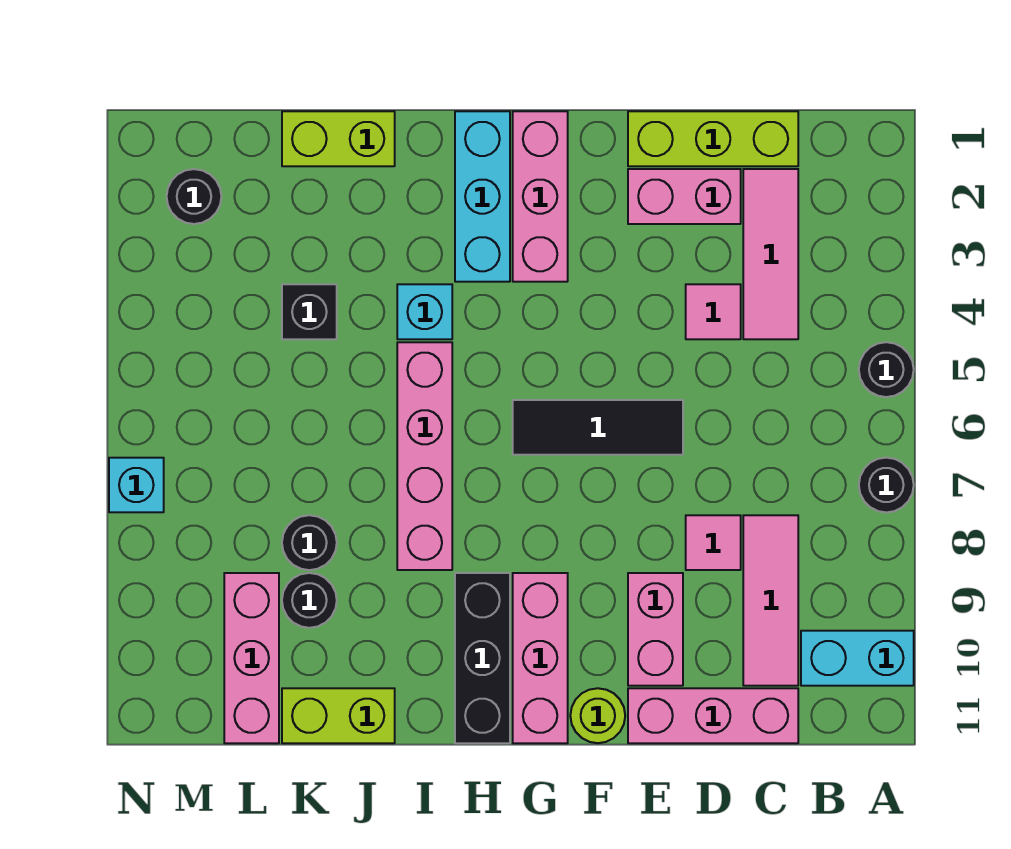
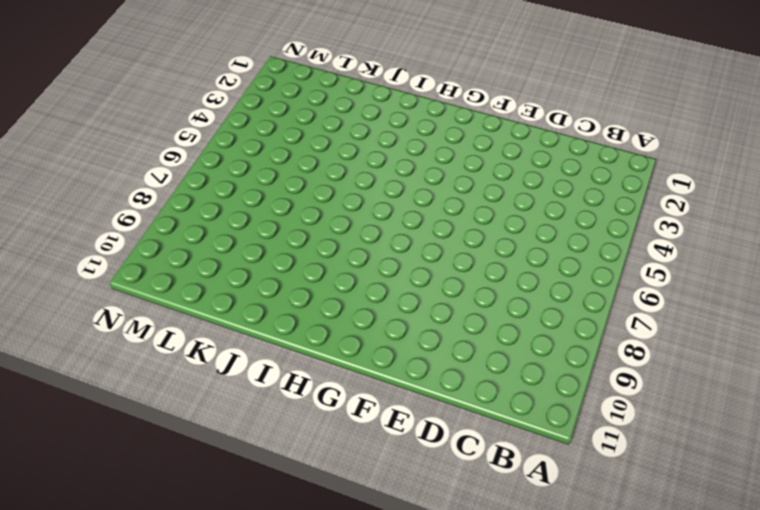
none -> black round brick A5 level 1
none -> black round brick A7 level 1
none -> cyan brick A10:B10 level 1

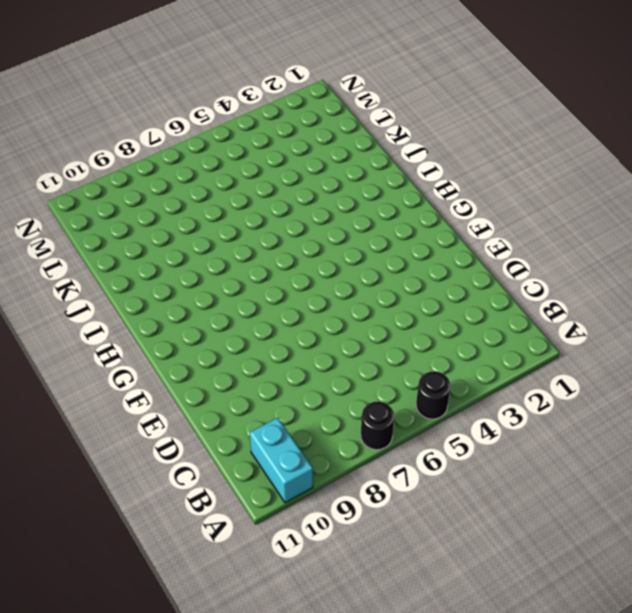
none -> lime brick C1:E1 level 1
none -> pink tile C2:C4 level 1
none -> pink tile C8:C10 level 1

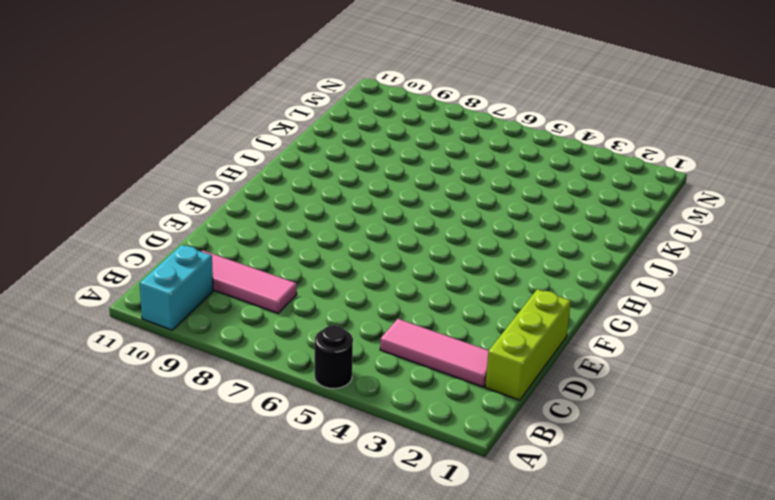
none -> black round brick A7 level 1
none -> pink brick C11:E11 level 1
none -> pink brick D2:E2 level 1

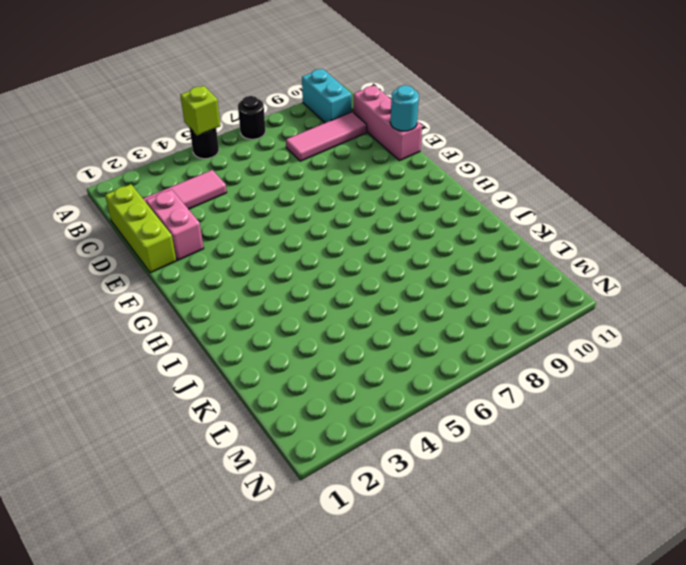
lime brick A5 level 2 -> none
cyan round brick E11 level 2 -> none
none -> pink tile D4 level 1
none -> pink tile D8 level 1
none -> black tile E6:G6 level 1

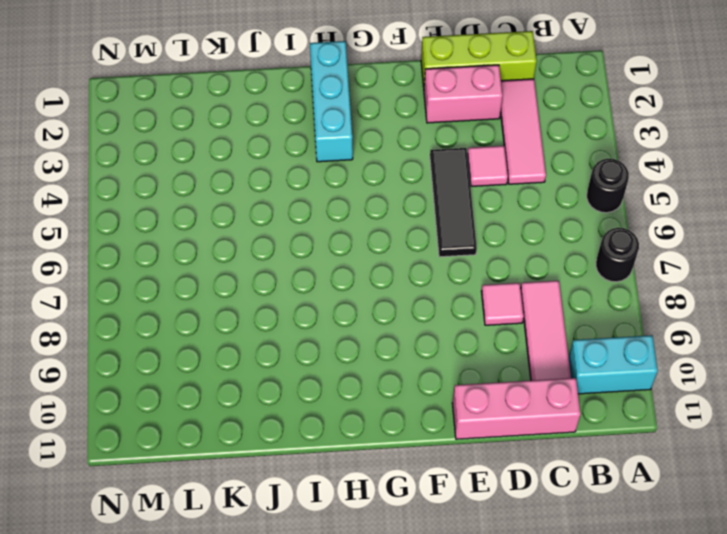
black tile E4:E6 level 1 -> black tile E6:G6 level 1
none -> pink brick E9:E10 level 1
none -> lime round brick F11 level 1
none -> pink brick G1:G3 level 1

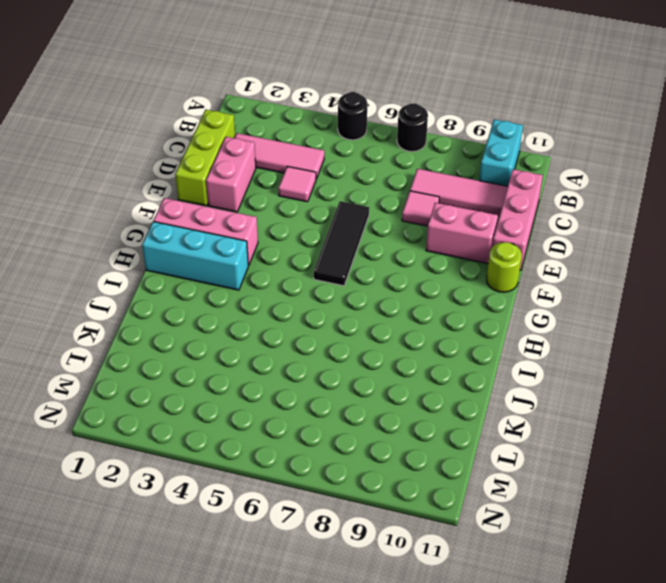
none -> pink brick G9:G11 level 1
none -> black brick H9:H11 level 1
none -> cyan brick I4 level 1

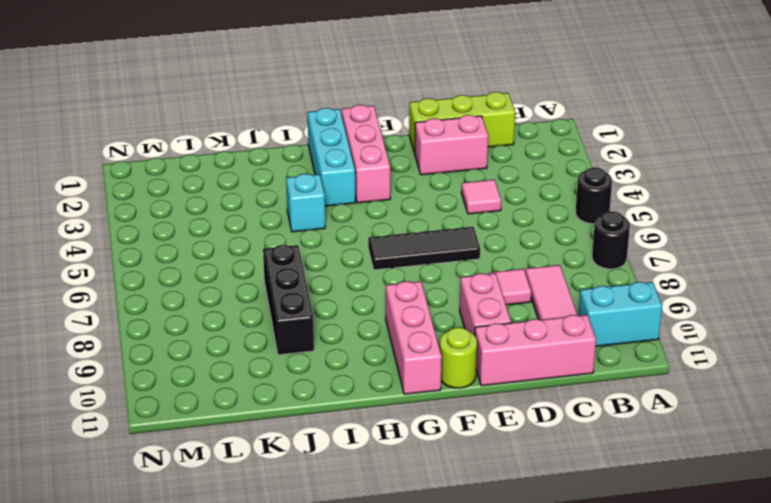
black brick J7:J9 level 1 -> black brick H9:H11 level 1
none -> pink tile C2:C4 level 1
none -> pink brick I5:I8 level 1
none -> lime brick J1:K1 level 1

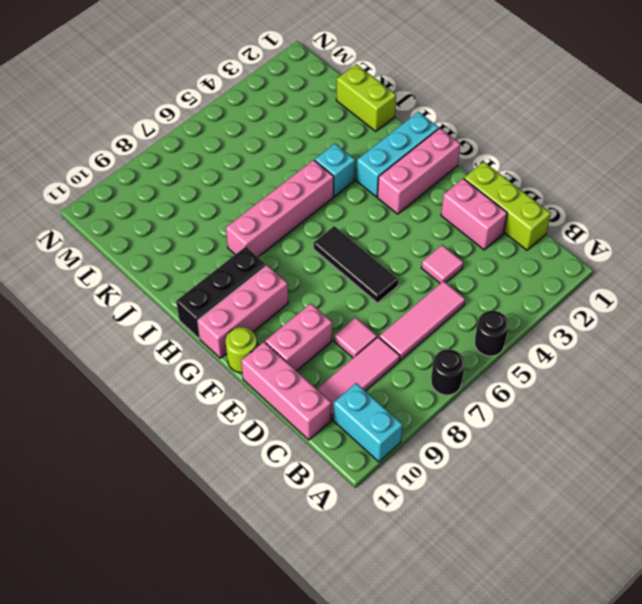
pink tile C5:C7 level 1 -> pink tile C2:C4 level 1
none -> lime brick J11:K11 level 1
none -> black brick K4 level 1
none -> black round brick K8 level 1

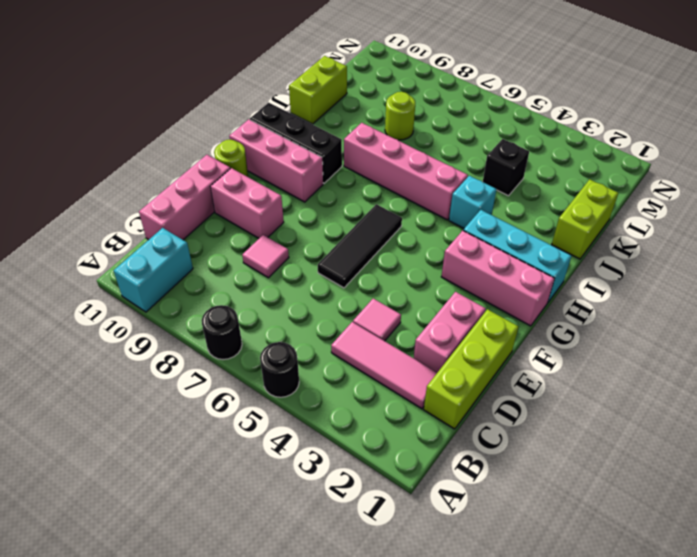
lime round brick K8 level 1 -> black round brick K8 level 1
none -> pink tile C8:C10 level 1
none -> black round brick K9 level 1
none -> pink brick L9:L11 level 1

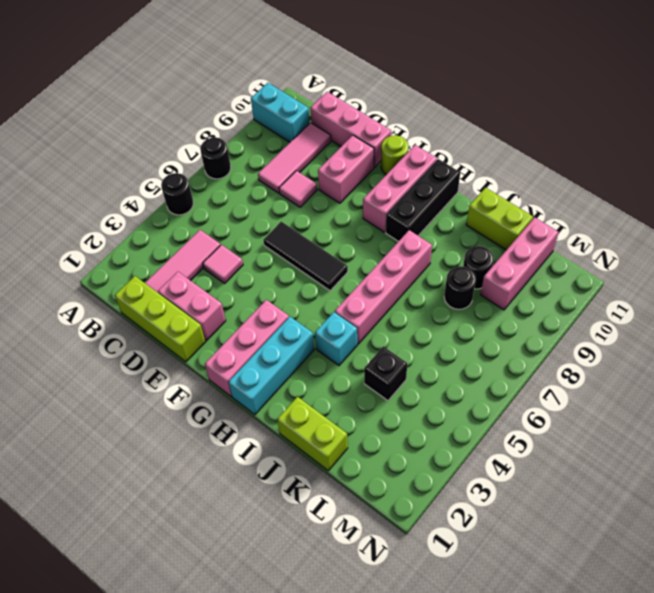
none -> black round brick M2 level 1
none -> cyan brick N7 level 1

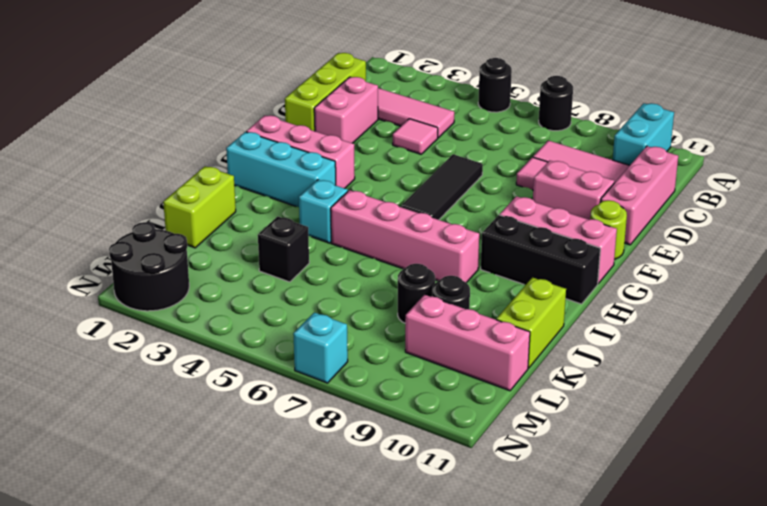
black round brick M1:N2 level 1 -> black round brick M2 level 1

